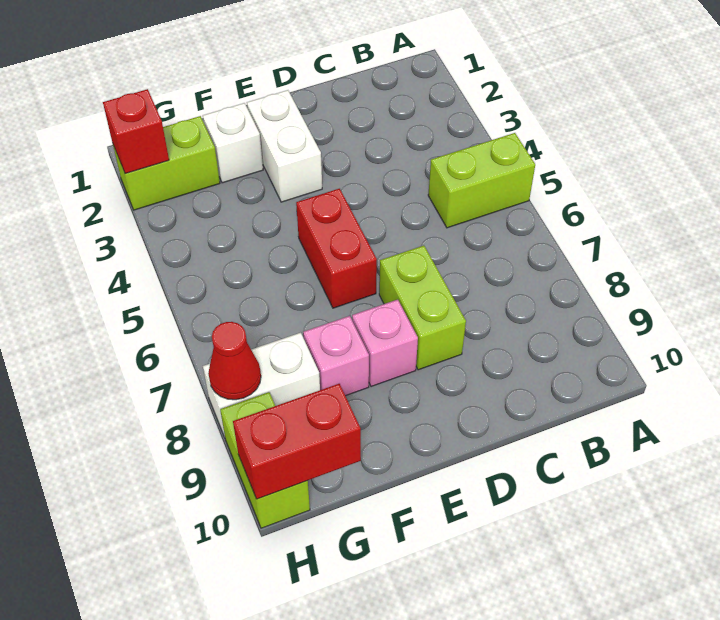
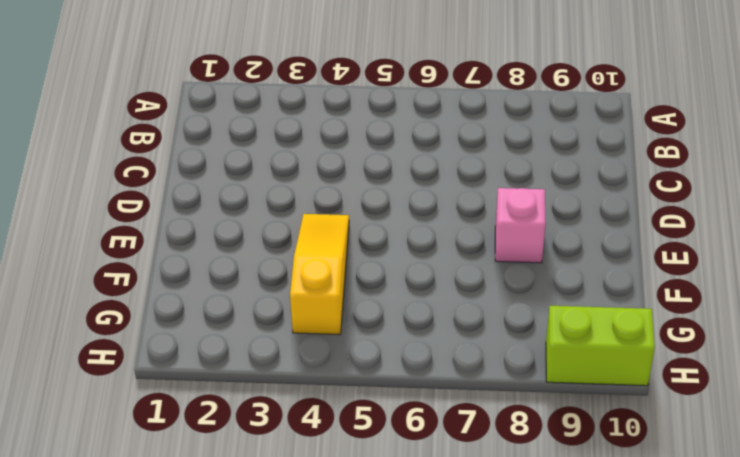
yellow slope E4:G4 level 1 top G -> none
none -> lime brick A5:B5 level 1
none -> lime brick D7:D8 level 1
none -> white brick E2:E3 level 1

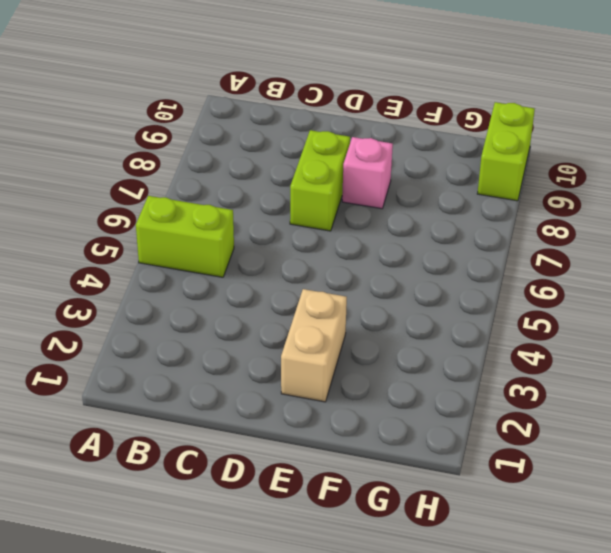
tan brick E2:E3 level 1 -> white brick E2:E3 level 1
none -> red brick E5:E6 level 1
none -> white brick F2 level 1
none -> pink brick F8 level 1

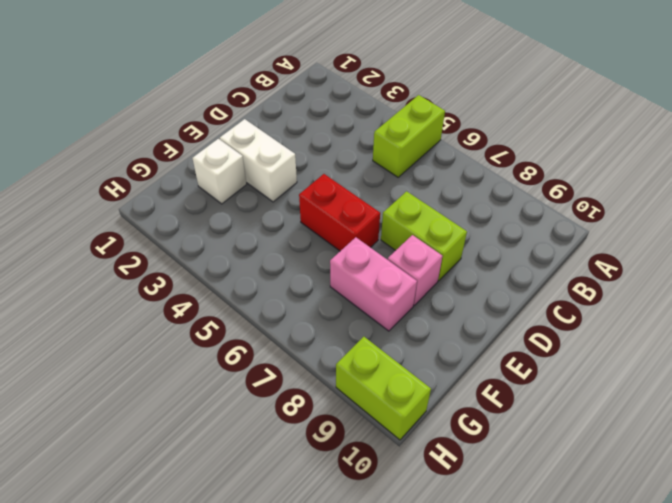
pink brick F7:F8 level 1 -> pink brick F8 level 1
none -> lime brick G2:H2 level 1
none -> white brick G8:H8 level 1
none -> red brick G10:H10 level 2

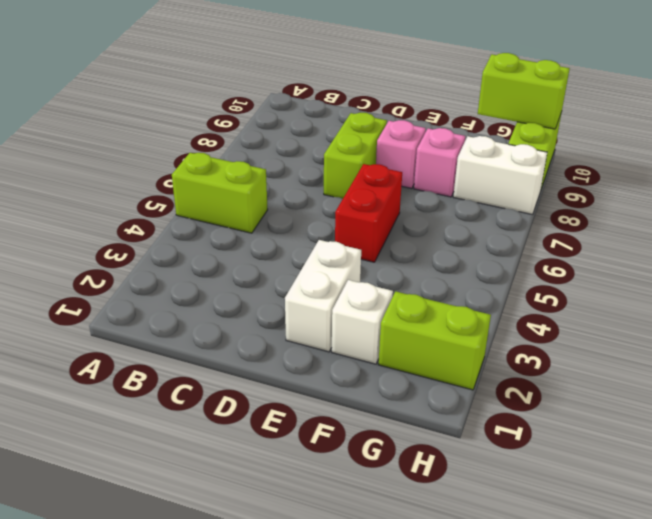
lime brick G10:H10 level 2 -> red brick G10:H10 level 2
none -> red brick H2 level 2
none -> red cone H8 level 2

